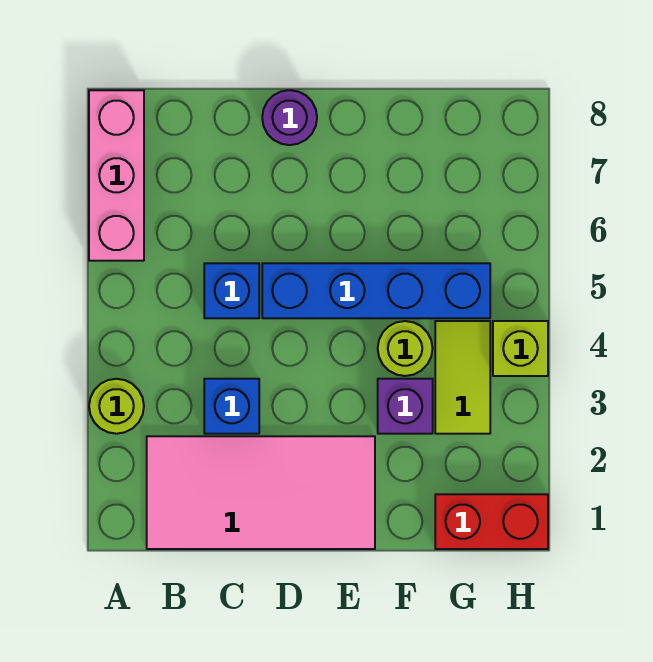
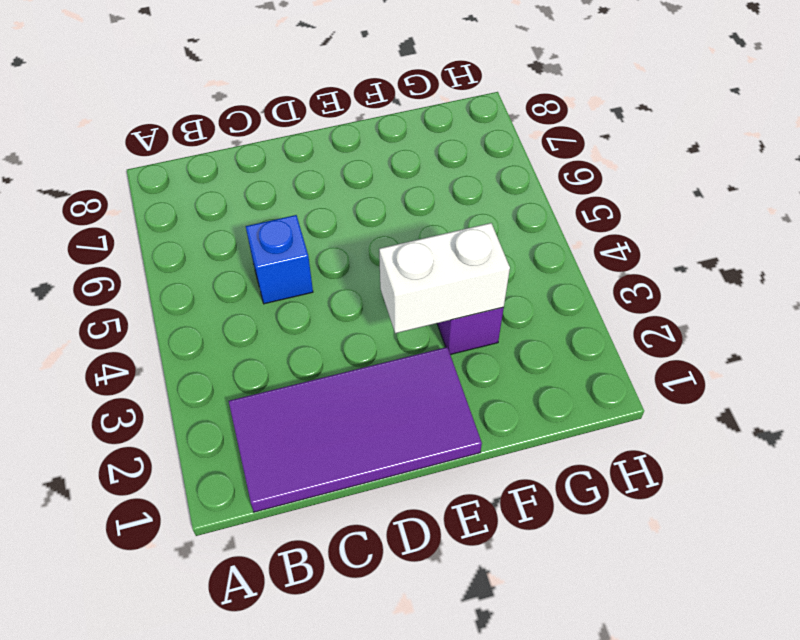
purple tile B1:E2 level 1 -> pink tile B1:E2 level 1
white brick E3:F3 level 2 -> none
none -> lime round brick A3 level 1
none -> pink brick A6:A8 level 1
none -> blue brick C3 level 1

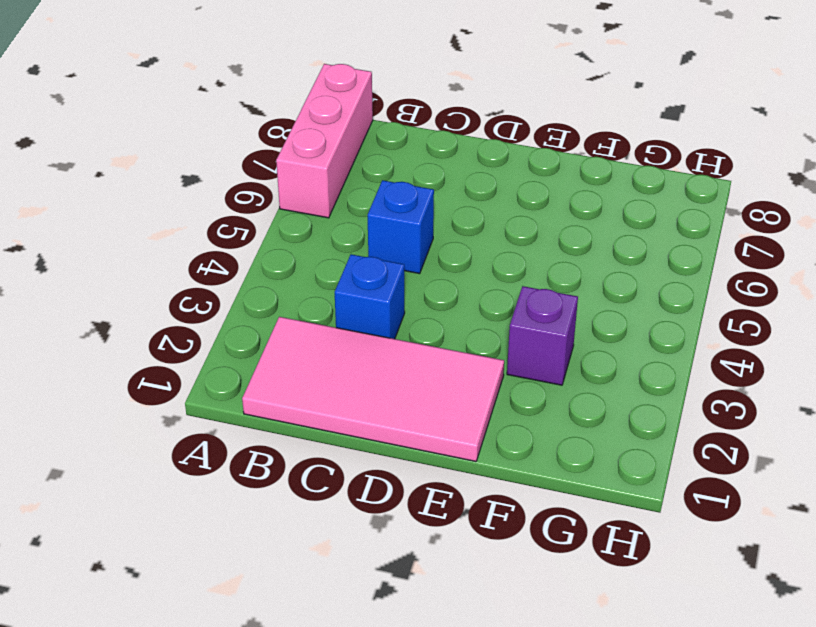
none -> lime round brick A3 level 1
none -> blue brick D5:G5 level 1
none -> purple round brick D8 level 1

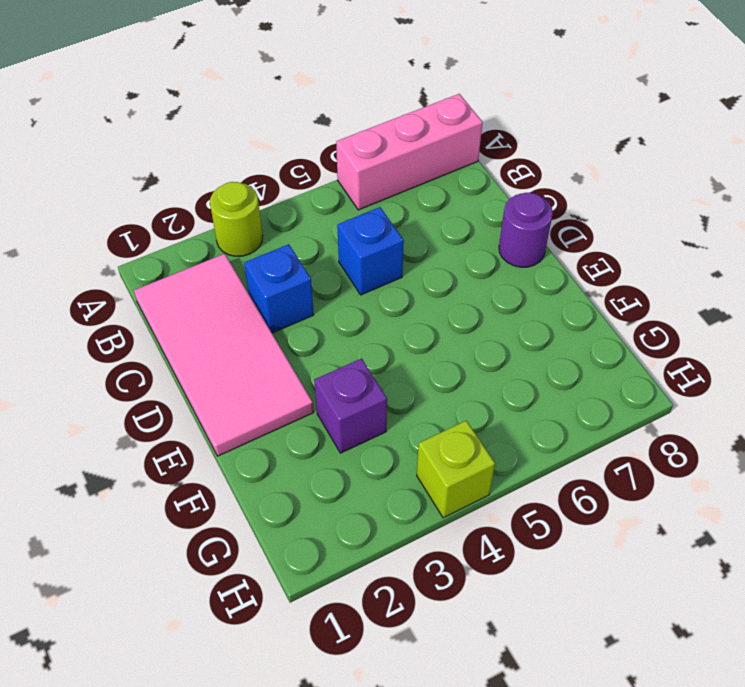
none -> blue brick D5:G5 level 1
none -> lime round brick F4 level 1
none -> red brick G1:H1 level 1

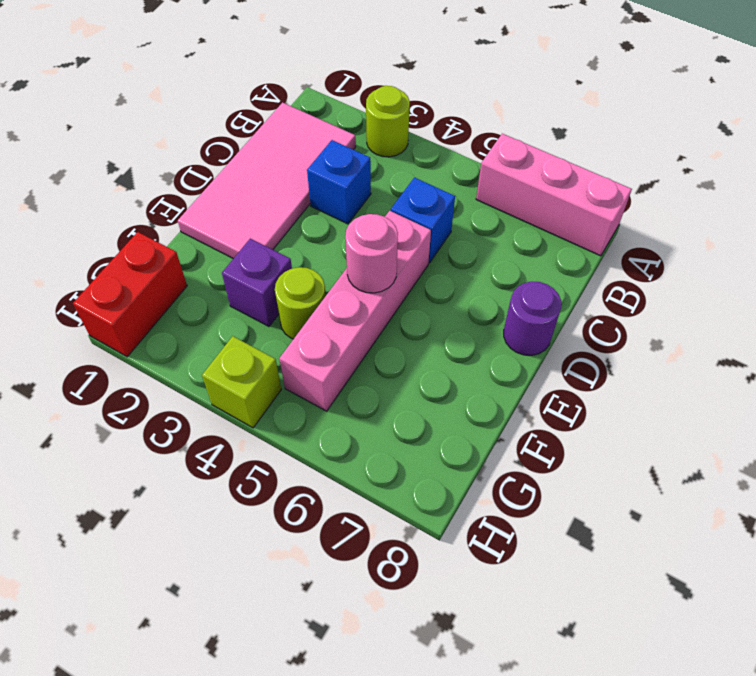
pink brick D5:G5 level 1 -> blue brick D5:G5 level 1
pink round brick E5 level 2 -> none
none -> lime tile G3:G4 level 1

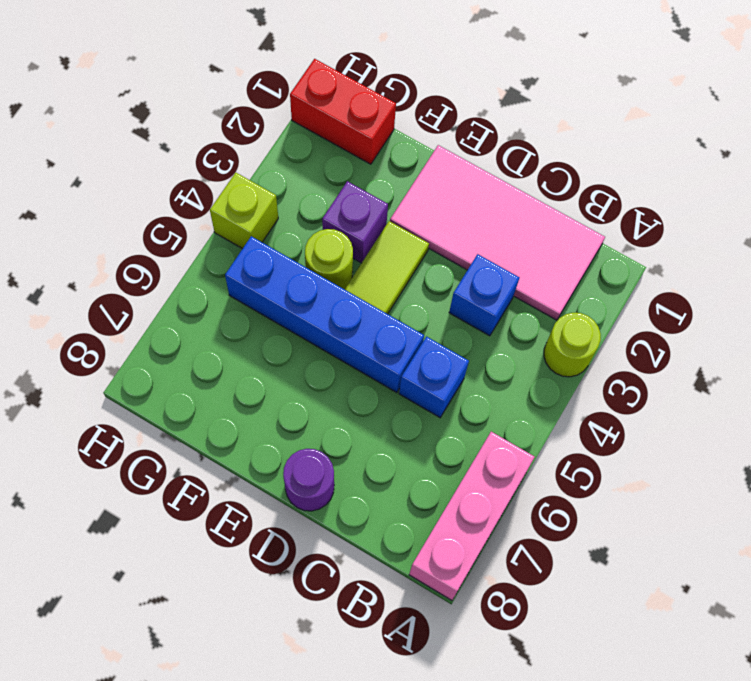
lime tile E3:E4 level 1 -> lime tile G3:G4 level 1

